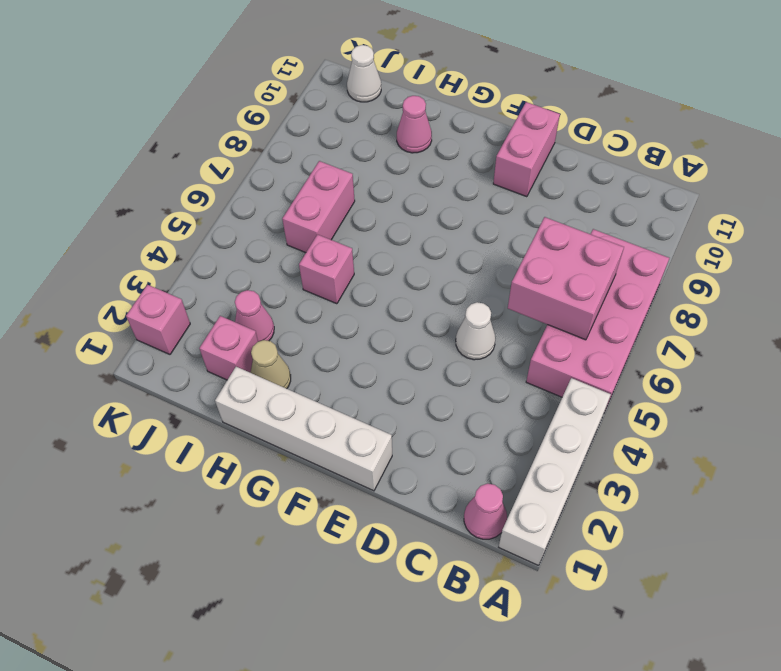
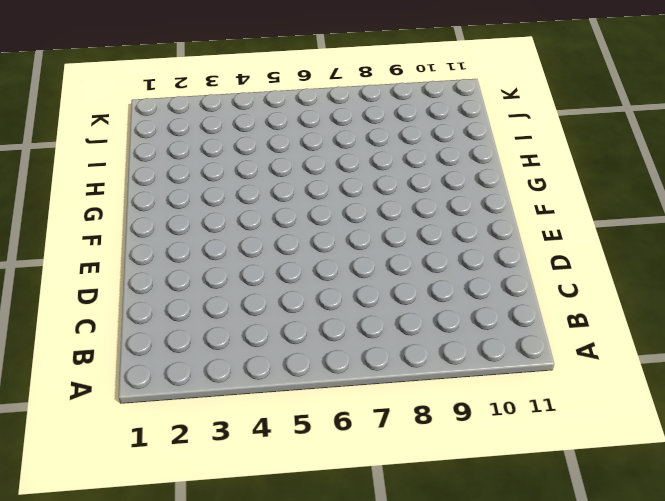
none -> white brick A1:A4 level 1
none -> pink brick A5:B8 level 1
none -> pink cone B1 level 1

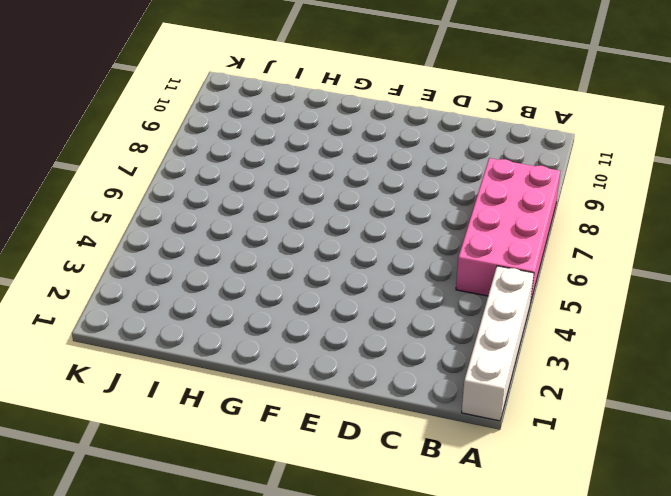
none -> pink cone B1 level 1
none -> white cone D5 level 1
none -> white brick E1:H1 level 1

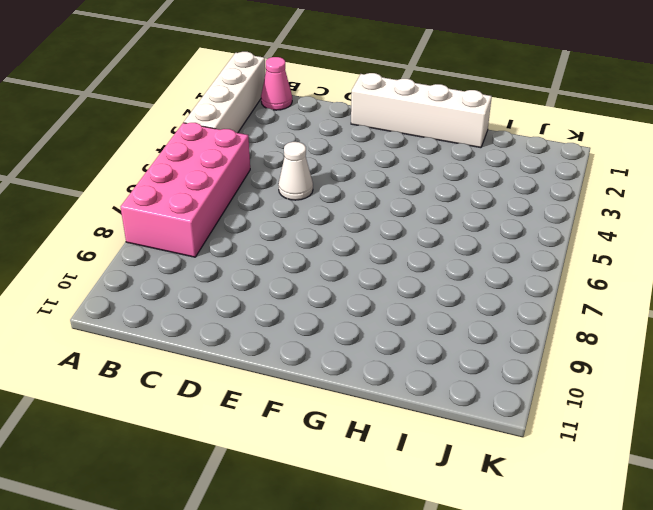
none -> pink brick E10:E11 level 1
none -> tan cone H2 level 1
none -> pink brick H5 level 1

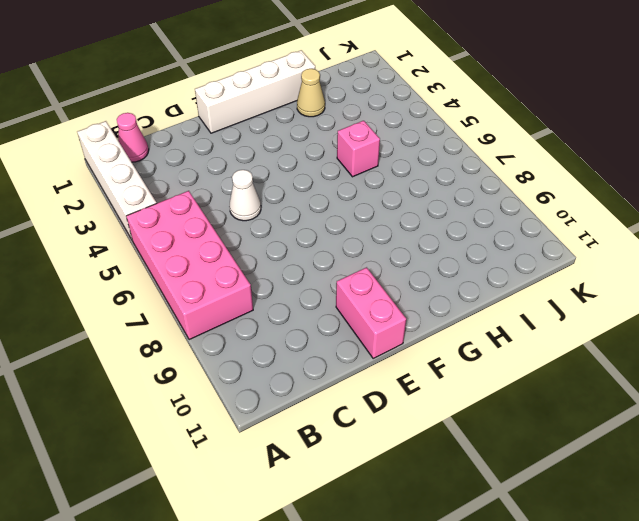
none -> pink cone H10 level 1
none -> pink brick I2 level 1
none -> pink cone I3 level 1

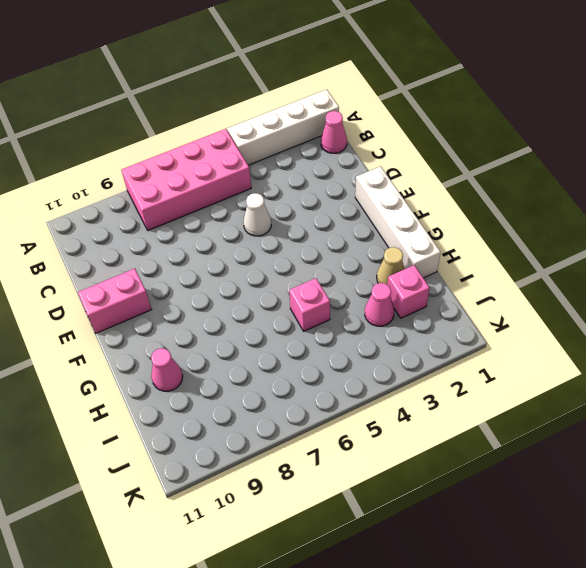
none -> pink brick I6:I7 level 1
none -> white cone J11 level 1
none -> pink brick K2 level 1

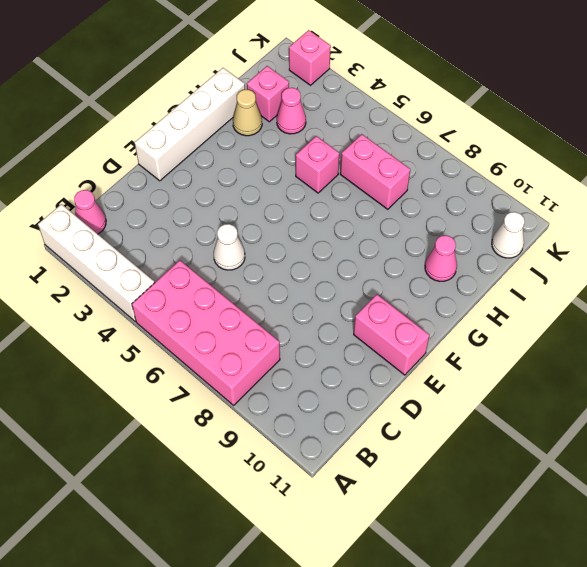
none -> pink brick B6:C7 level 2

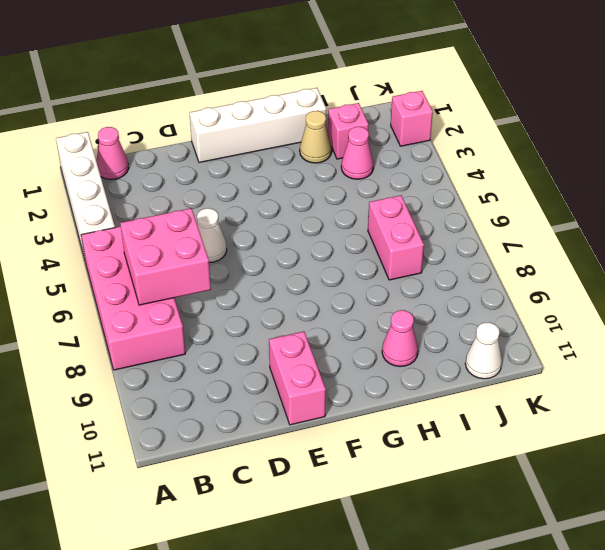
none -> pink brick H5 level 1

